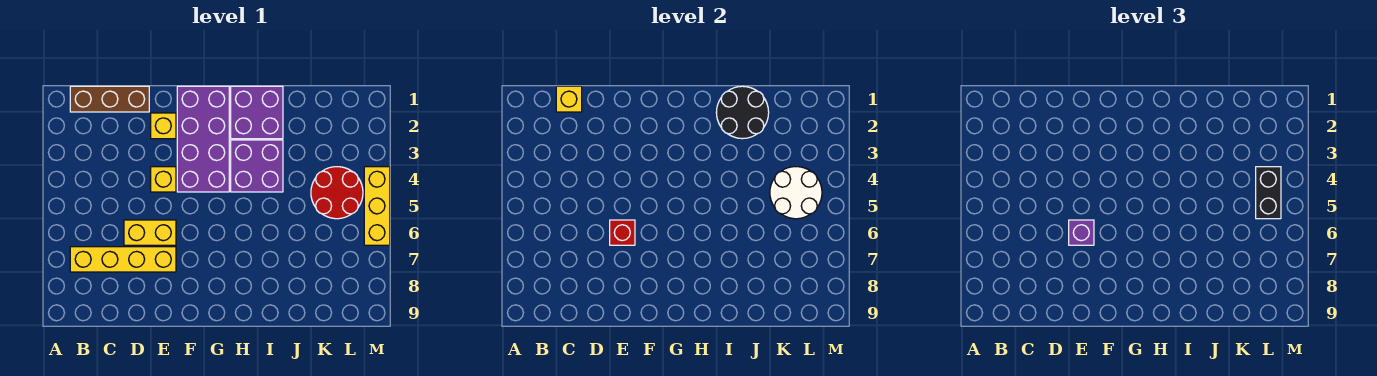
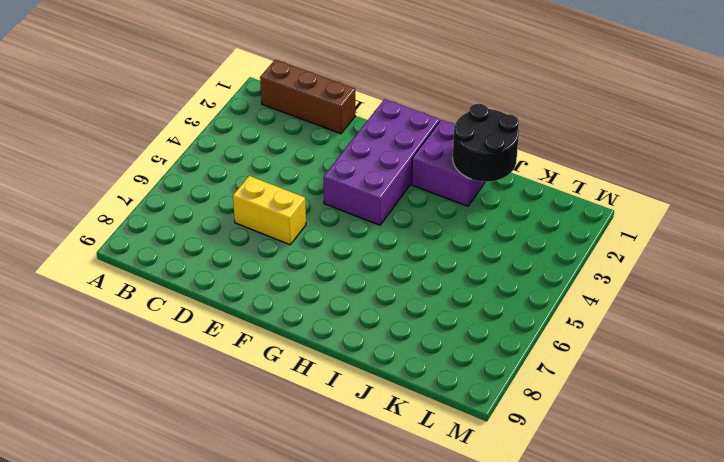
none -> yellow brick B7:E7 level 1
none -> yellow brick E2 level 1
none -> yellow brick E4 level 1

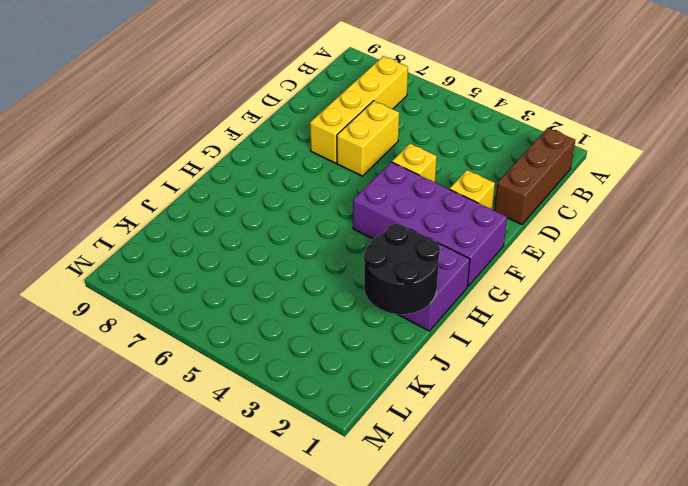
none -> purple brick H3:I4 level 1
none -> red round brick K4:L5 level 1
none -> yellow brick M4:M6 level 1

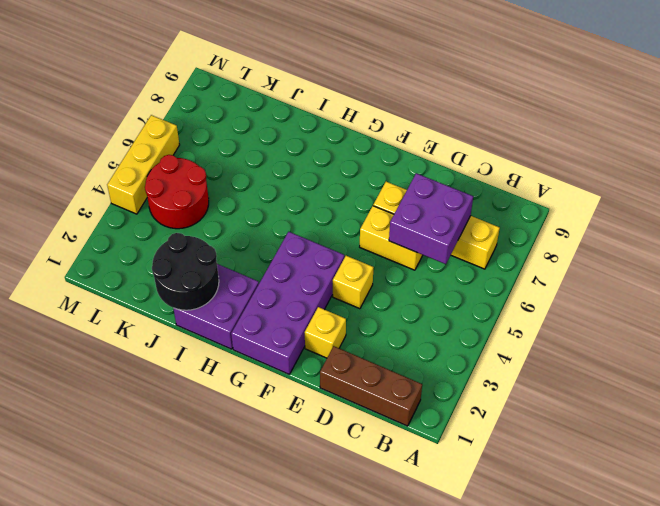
purple brick C6:D7 level 2 -> purple brick H3:I4 level 1
none -> yellow brick C1 level 2
none -> red brick E6 level 2
none -> white round brick K4:L5 level 2

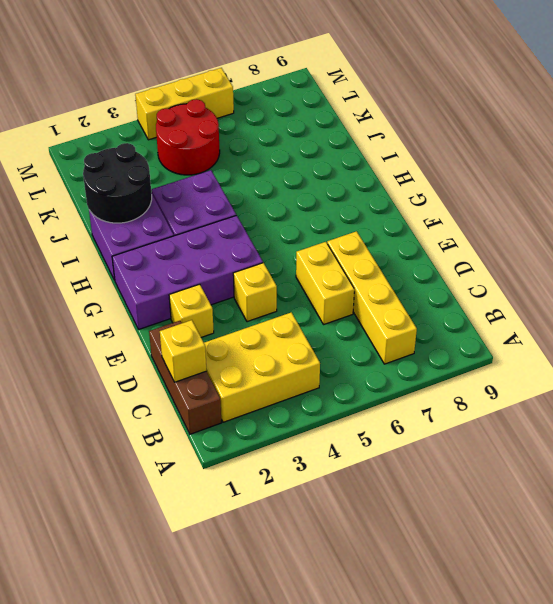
yellow brick B2:C4 level 1 -> none
none -> red brick E6 level 2
none -> white round brick K4:L5 level 2
none -> purple brick E6 level 3

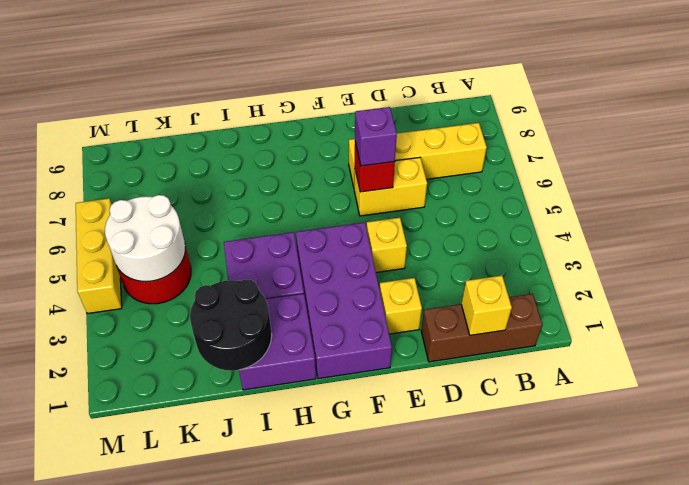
none -> black brick L4:L5 level 3

